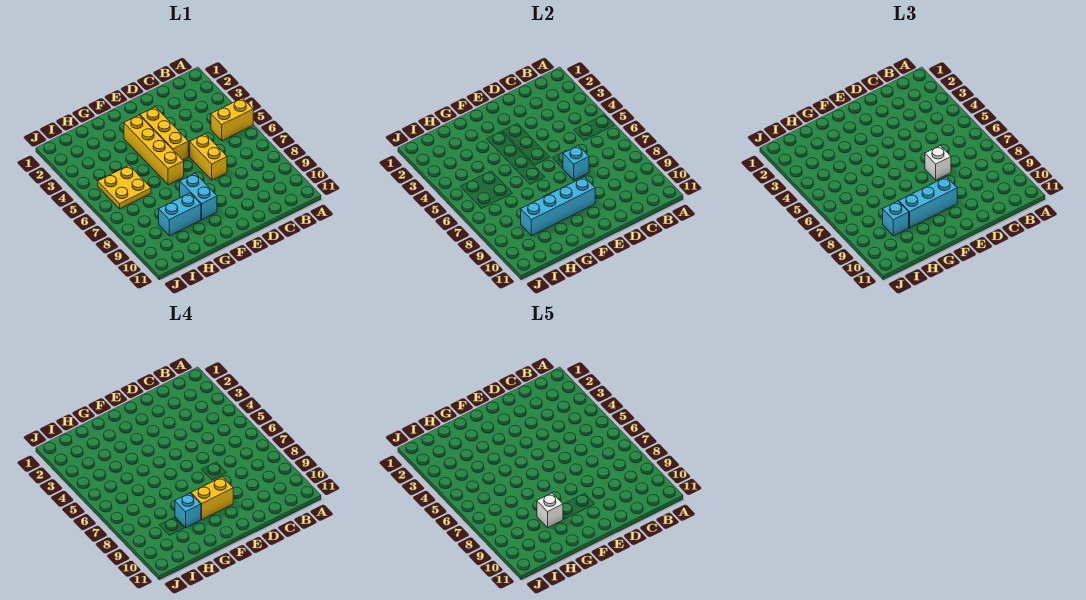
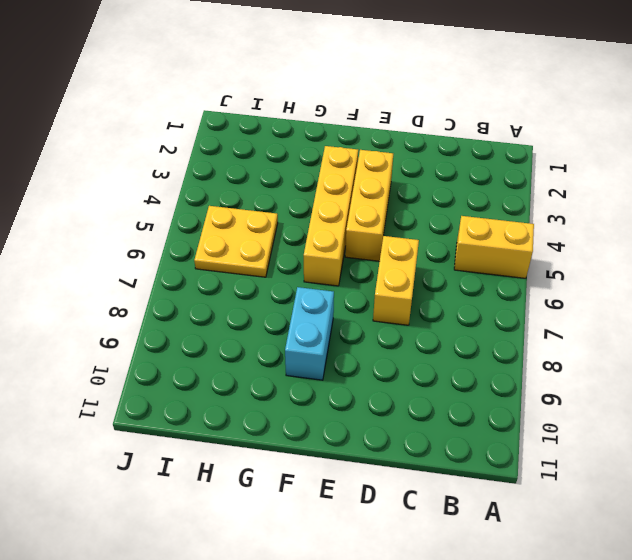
none -> cyan brick G9:H9 level 1
none -> cyan brick D7 level 2
none -> cyan brick E9:H9 level 2

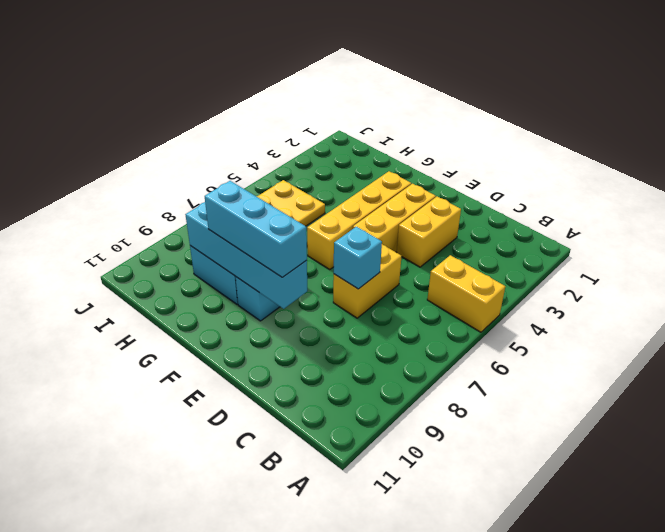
yellow brick D3:D4 level 1 -> yellow brick E9:F9 level 4
none -> white brick D7 level 3
none -> cyan brick H9 level 3
none -> cyan brick G9 level 4

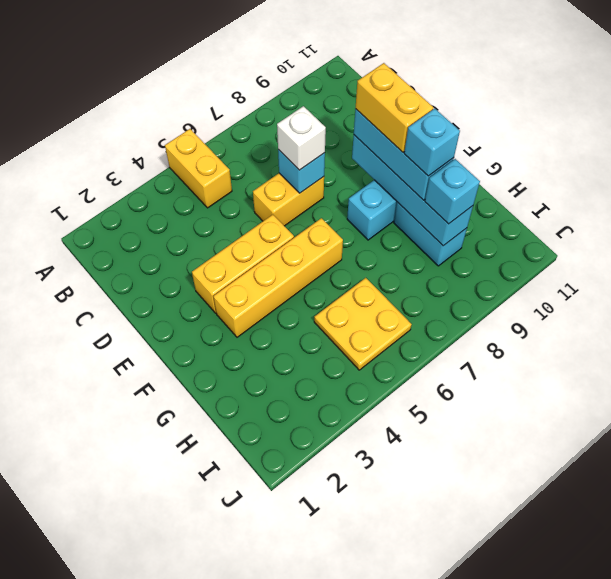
none -> white brick G9 level 5

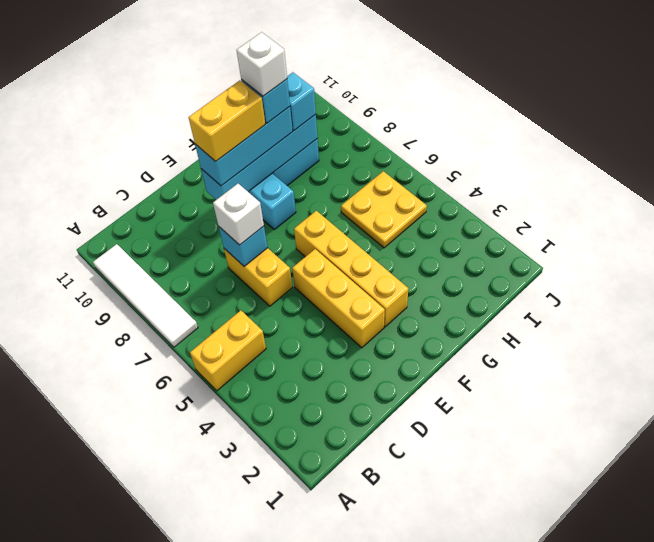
white tile A7:A10 level 1 -> none

